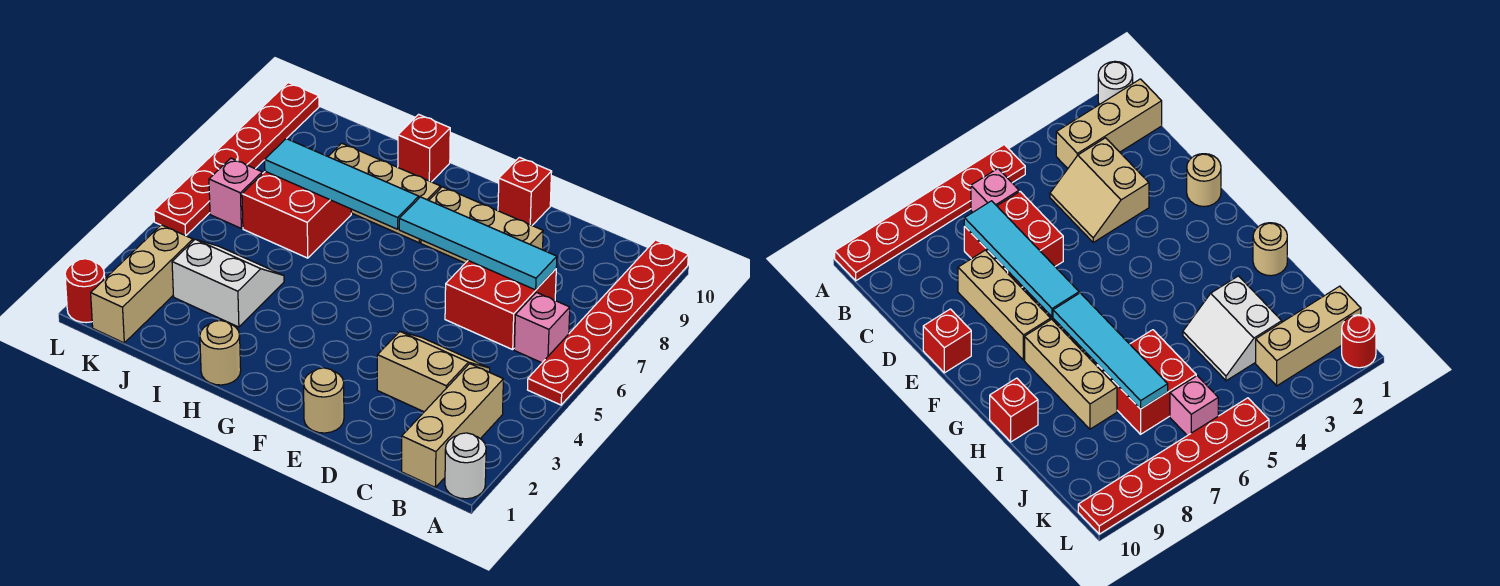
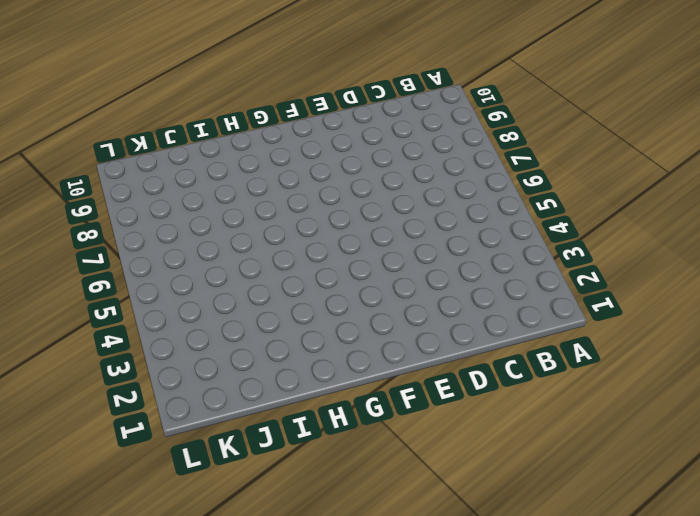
none -> white round brick A1 level 1
none -> red plate A5:A10 level 1
none -> tan brick B1:B3 level 1

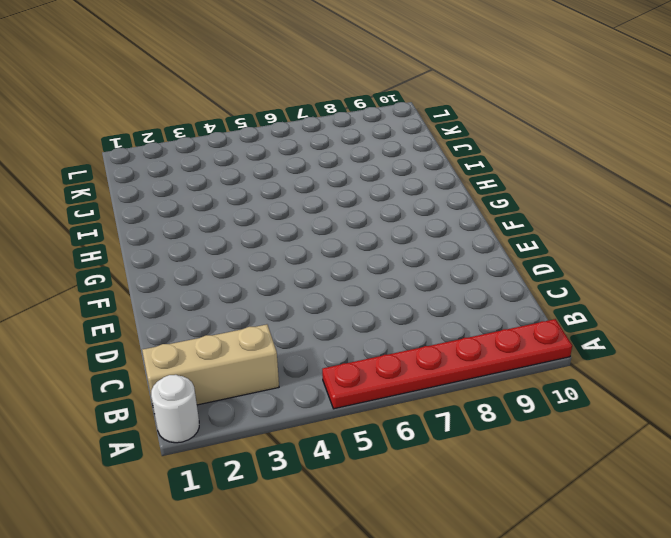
none -> pink brick B6 level 1
none -> tan slope C3:D4 level 1 top 3
none -> red brick C6:D7 level 1

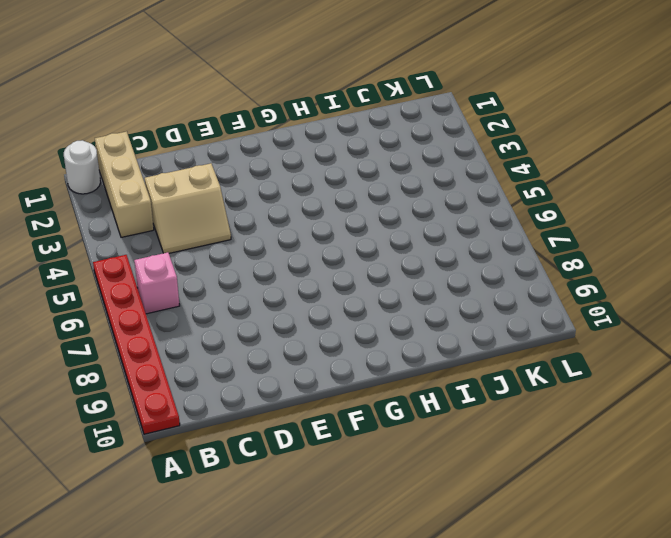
none -> red brick C6:D7 level 1
none -> tan brick D8:F8 level 1
none -> tan round brick E1 level 1

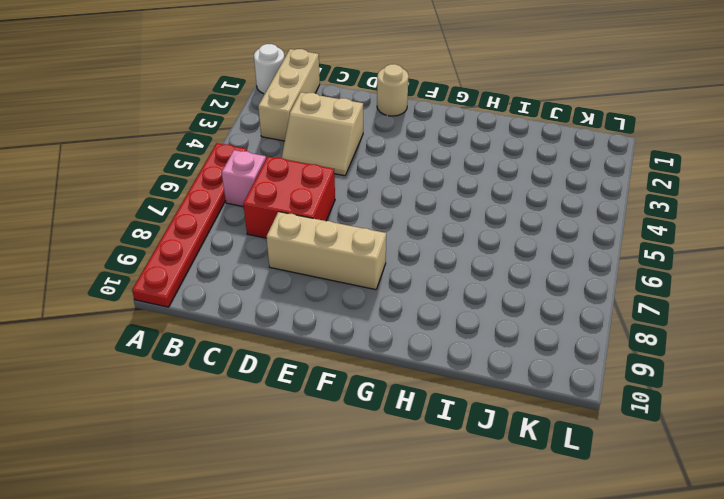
none -> red brick E10 level 1
none -> tan brick G8:I8 level 1
none -> tan round brick H1 level 1

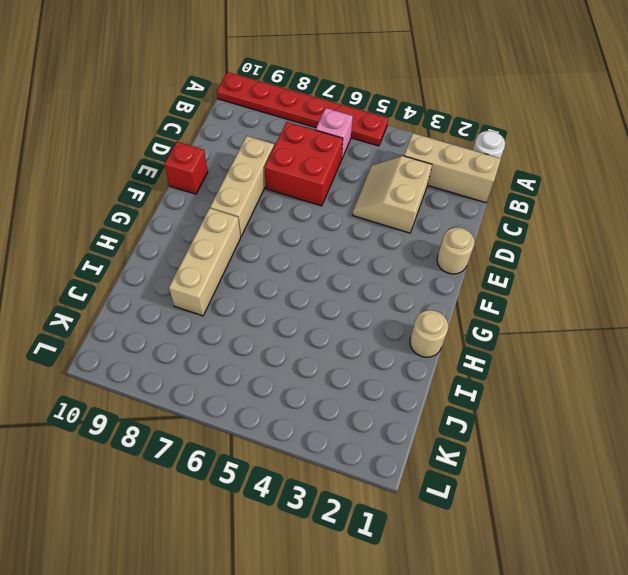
none -> red brick H10 level 1
none -> white slope I3:J4 level 1 top 3
none -> red brick I6:J7 level 1

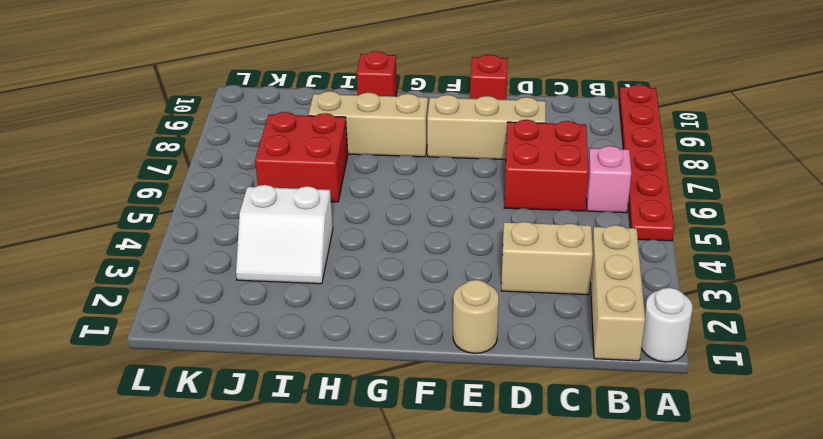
white slope I3:J4 level 1 top 4 -> white slope I3:J4 level 1 top 3
none -> tan round brick H1 level 1
none -> tan brick K1:K3 level 1
none -> pink brick K6 level 1

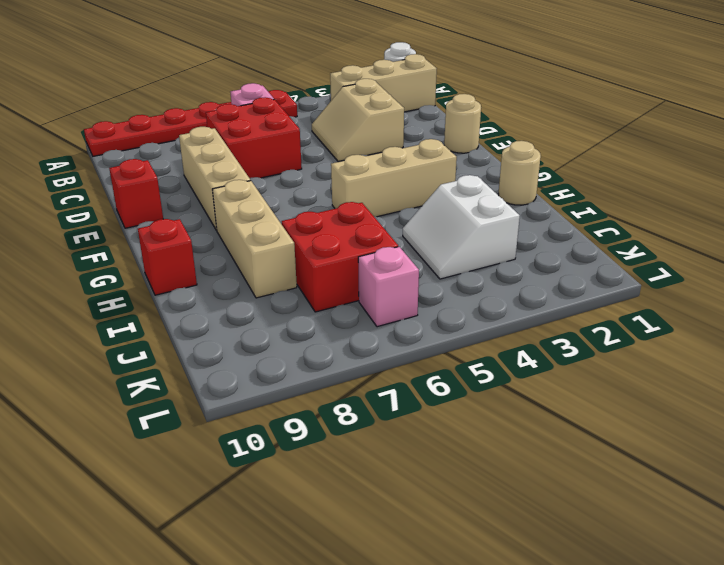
tan brick G3:G5 level 1 -> tan brick K1:K3 level 1
none -> red round brick L1 level 1
none -> red plate L5:L10 level 1
none -> cyan tile C7:F7 level 2

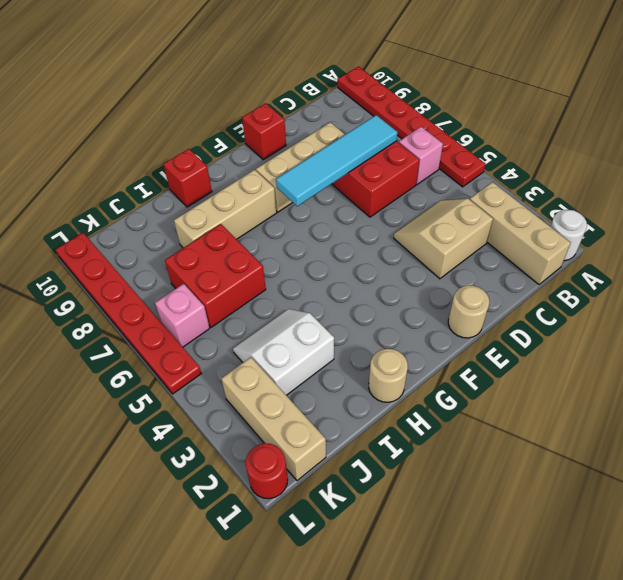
none -> cyan tile G7:J7 level 2

